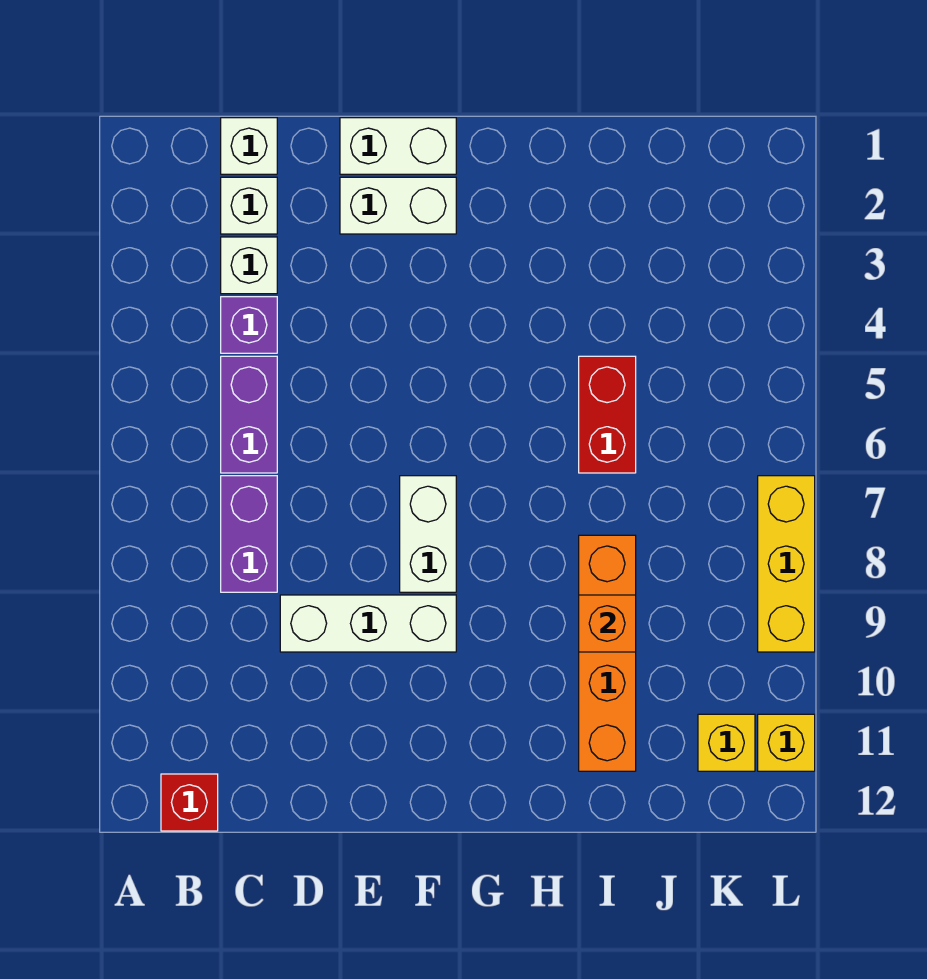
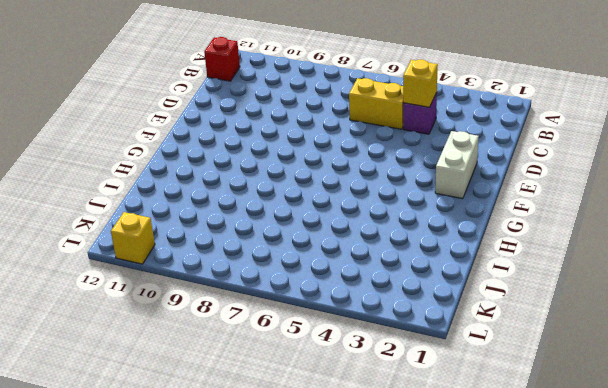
yellow brick C4 level 2 -> yellow brick K11 level 1
yellow brick C5:C6 level 1 -> purple brick C5:C6 level 1
none -> white brick C1 level 1
none -> white brick C2 level 1
none -> white brick C3 level 1

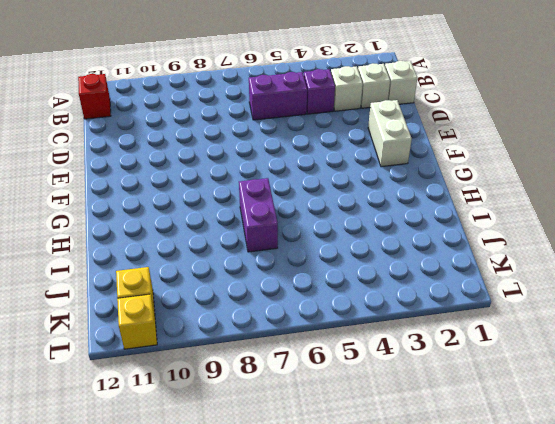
purple brick H7:I7 level 1 -> purple brick C7:C8 level 1
none -> white brick D9:F9 level 1
none -> white brick E1:F1 level 1
none -> white brick F7:F8 level 1

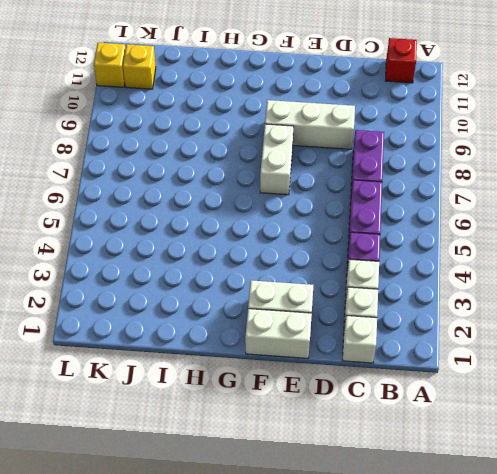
none -> red brick I5:I6 level 1
none -> orange brick I8:I11 level 1
none -> yellow brick L7:L9 level 1

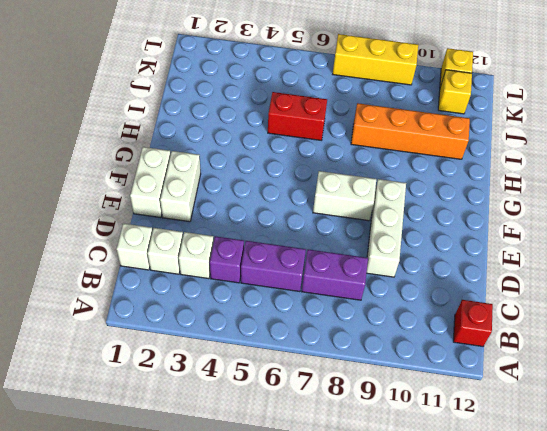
none -> orange brick I9 level 2

